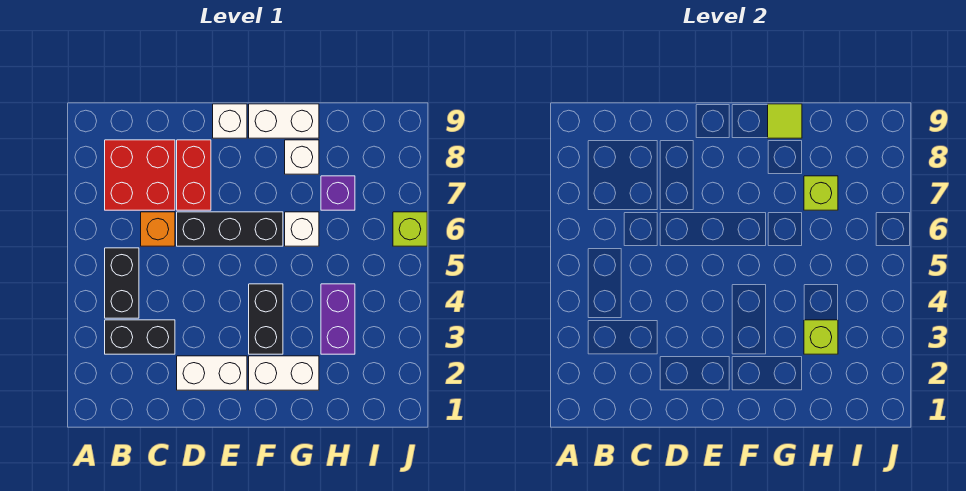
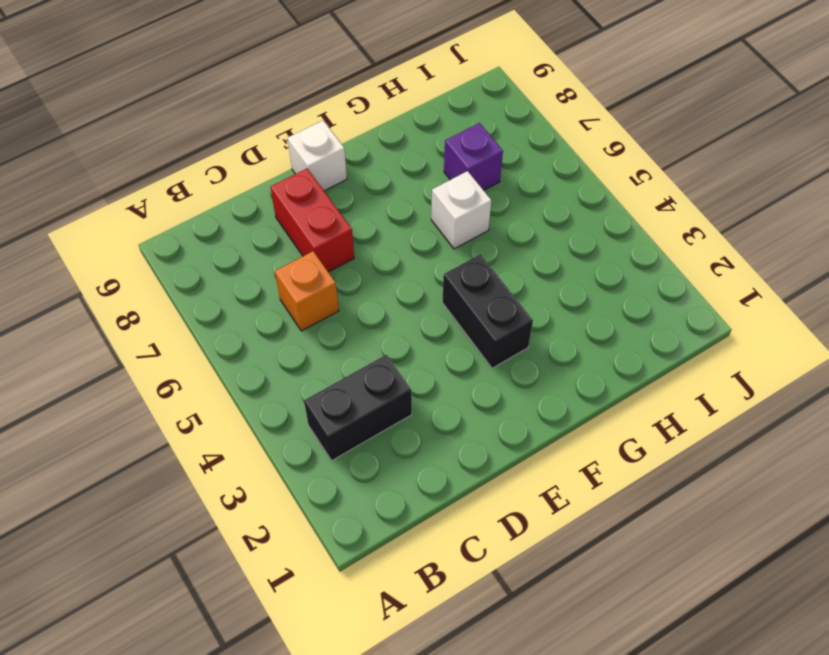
none -> black brick B4:B5 level 1
none -> red brick B7:C8 level 1
none -> white brick D2:E2 level 1

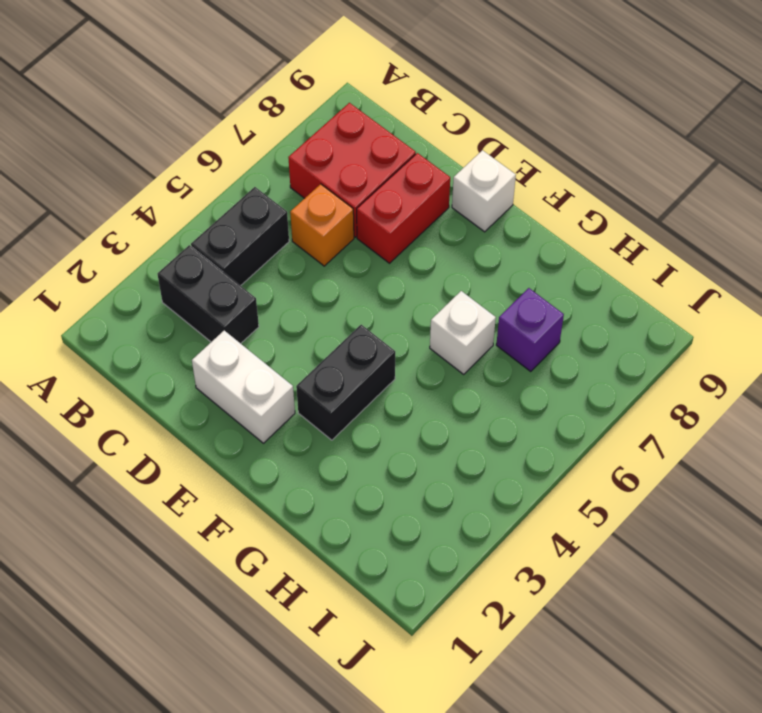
none -> black brick D6:F6 level 1
none -> white brick F2:G2 level 1
none -> white brick F9:G9 level 1

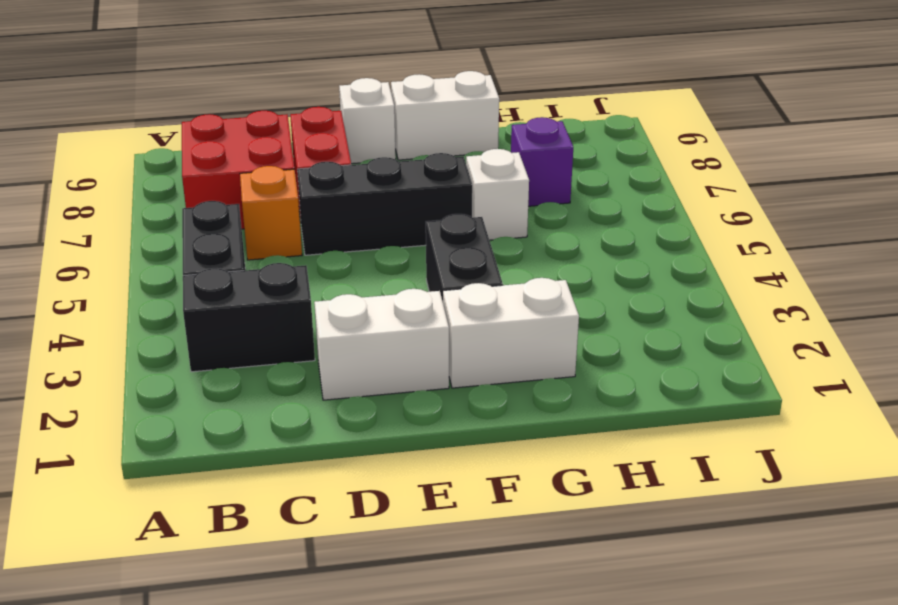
none -> white brick G8 level 1
none -> purple brick H3:H4 level 1
none -> lime brick J6 level 1

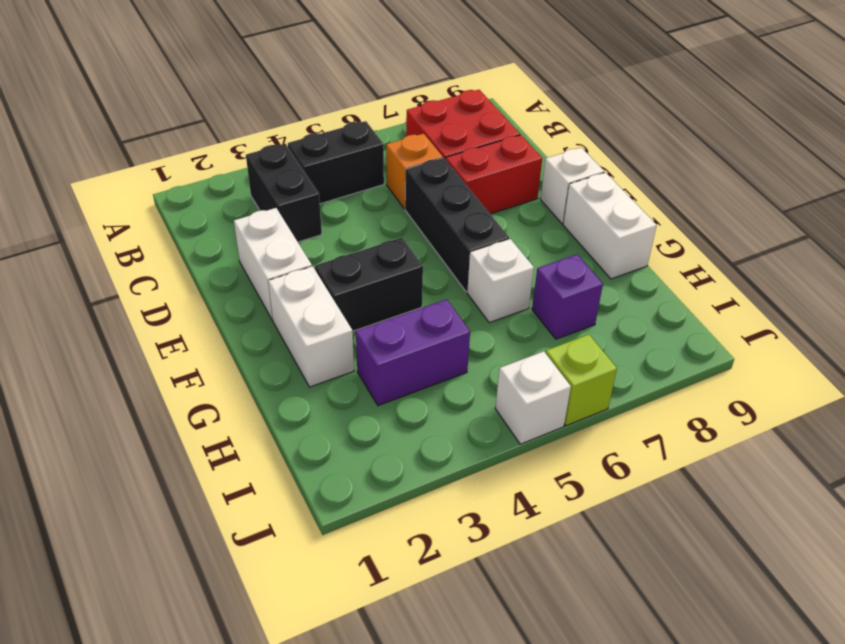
white brick J5 level 1 -> white brick G8 level 1
none -> lime tile G9 level 2
none -> lime brick H3 level 2
none -> lime brick H7 level 2

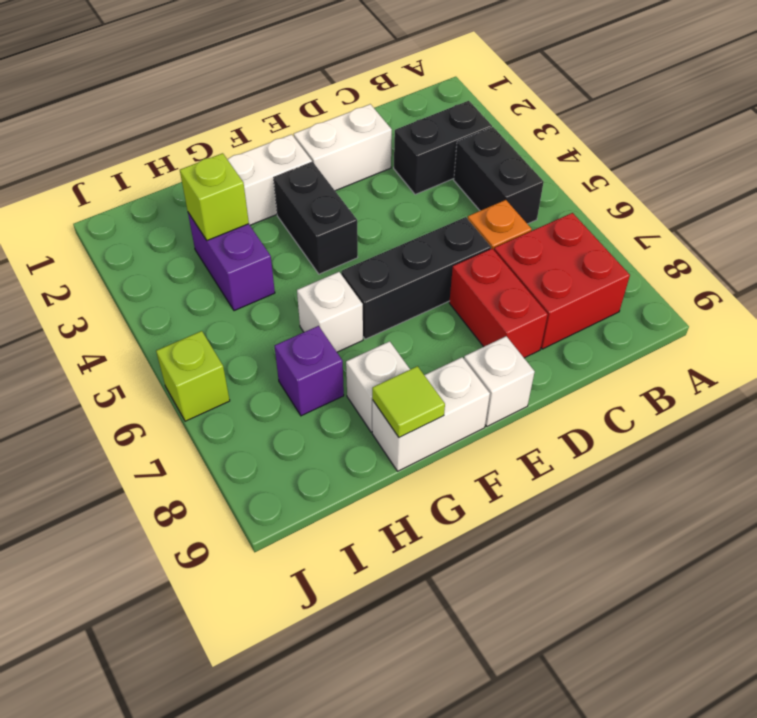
none -> lime brick H7 level 2

